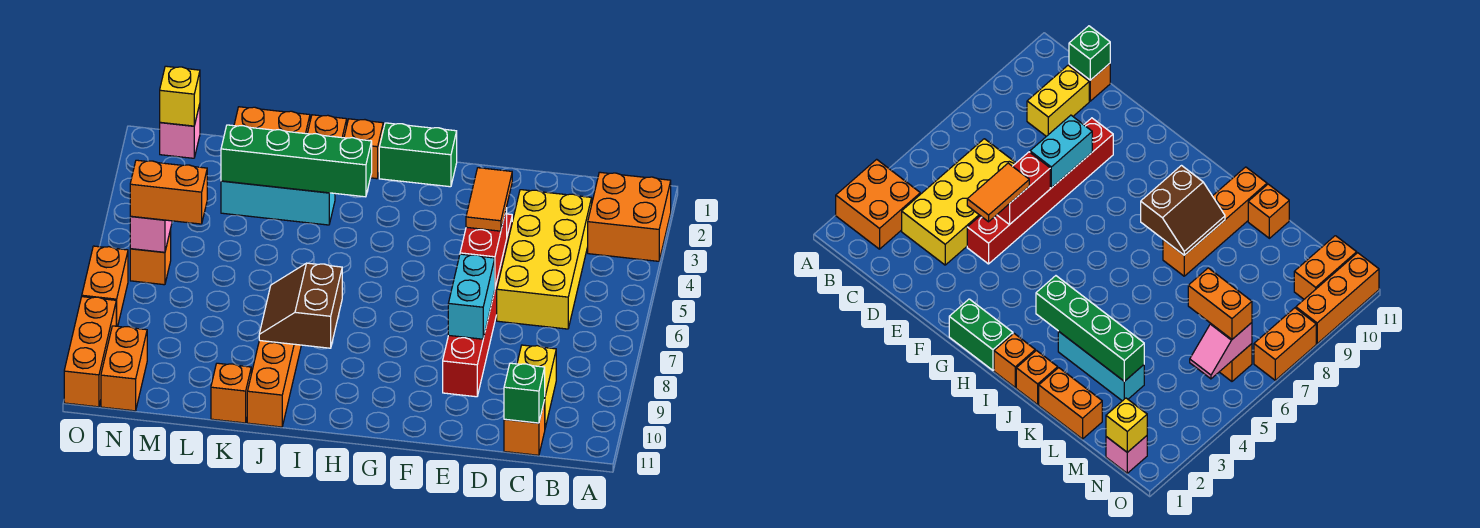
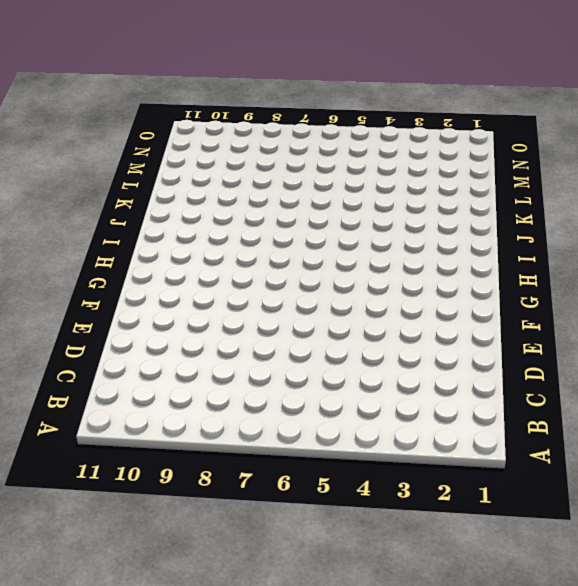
none -> orange brick A2:B3 level 1
none -> yellow brick C3:D6 level 1
none -> yellow brick C9:C10 level 1

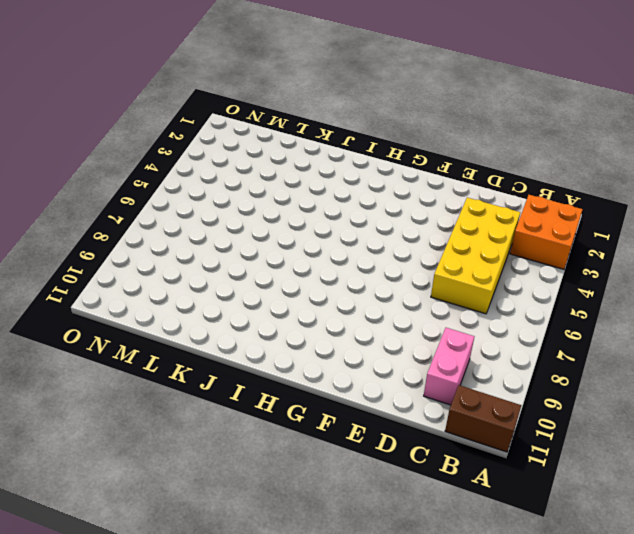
brown brick A11:B11 level 1 -> none
pink brick C9:C10 level 1 -> yellow brick C9:C10 level 1
none -> orange brick C11 level 1
none -> red brick E4:E9 level 1
none -> green brick G1:H1 level 1

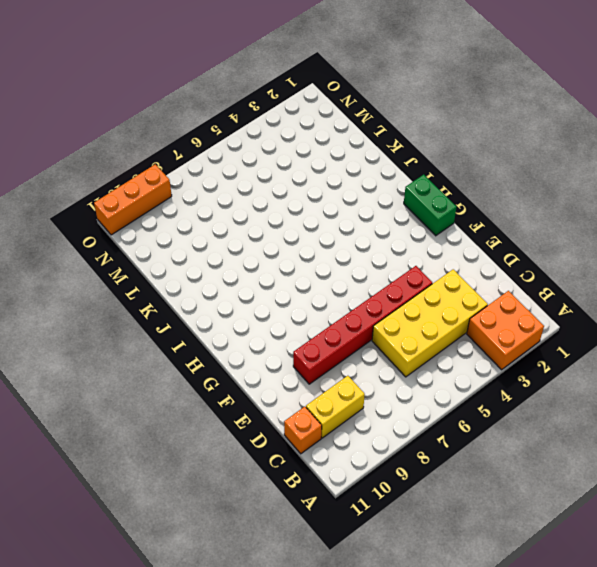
none -> orange brick I1 level 1
none -> orange brick J1 level 1
none -> cyan brick J3:L3 level 1

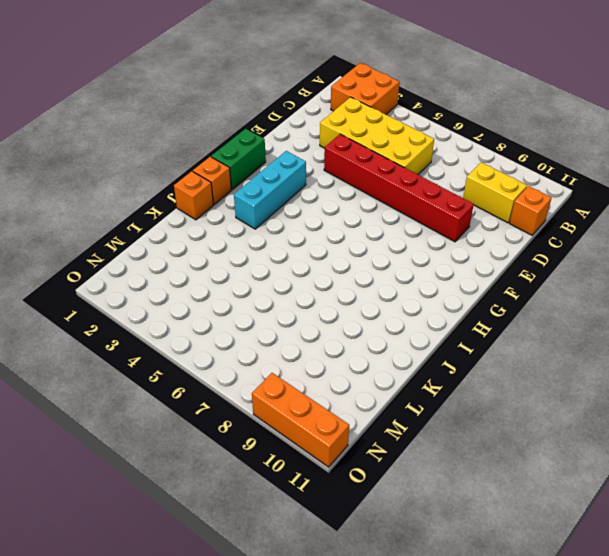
cyan brick G3:I3 level 1 -> cyan brick J3:L3 level 1
none -> orange brick J8:J11 level 1
none -> orange brick K1:L1 level 1
none -> orange brick K11 level 1

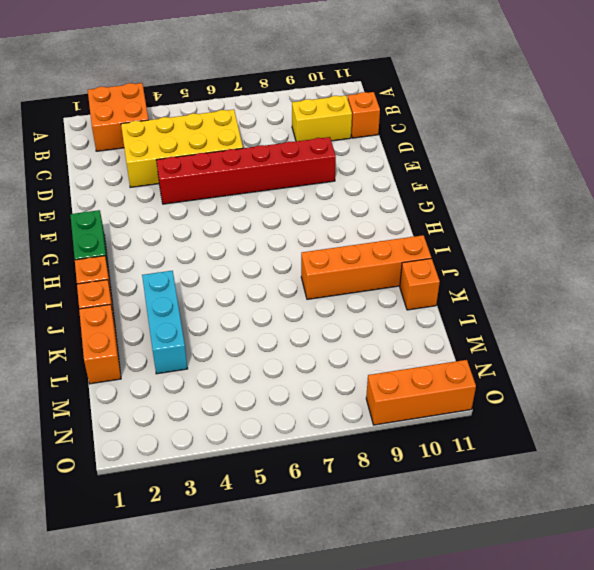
none -> pink brick N1 level 1
none -> orange brick N6 level 1
none -> orange brick N10:N11 level 1

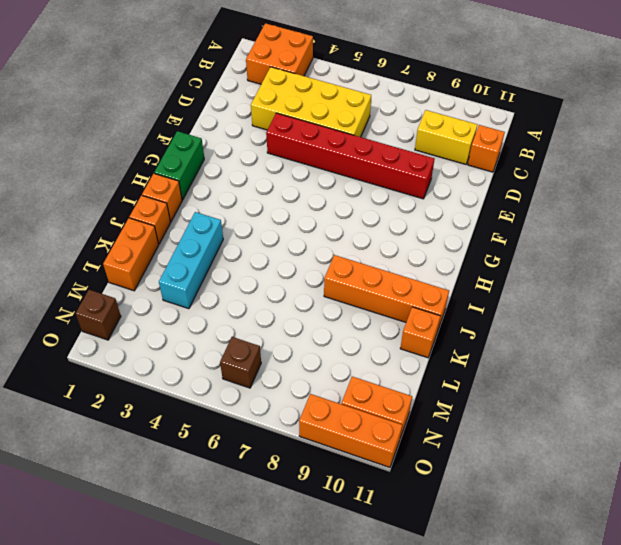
brown brick N1 level 1 -> pink brick N1 level 1
brown brick N6 level 1 -> orange brick N6 level 1
none -> orange brick O7:O8 level 1
none -> green brick C11 level 2
none -> red brick E5:E6 level 2

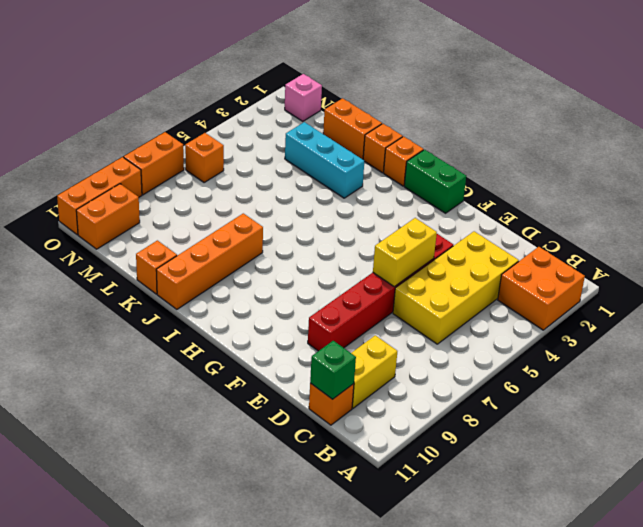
yellow brick E5:E6 level 2 -> red brick E5:E6 level 2
none -> cyan brick E7:E8 level 2
none -> green brick I3:L3 level 2
none -> brown slope I8:J9 level 2 top I

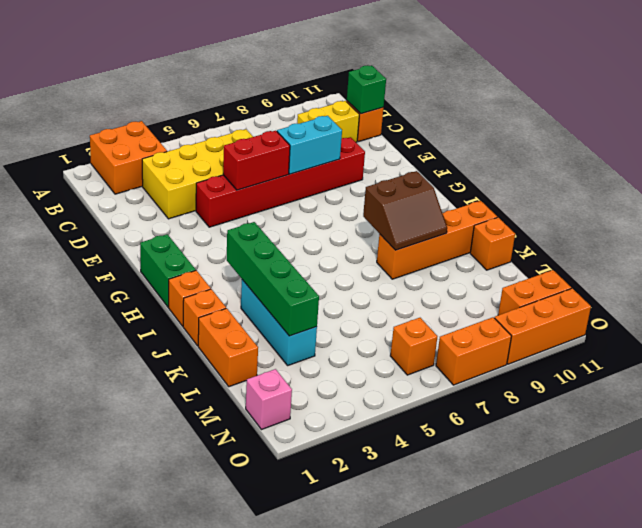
none -> yellow brick N1 level 2
none -> pink slope N5:N6 level 2 top 6
none -> orange tile E4:E5 level 3

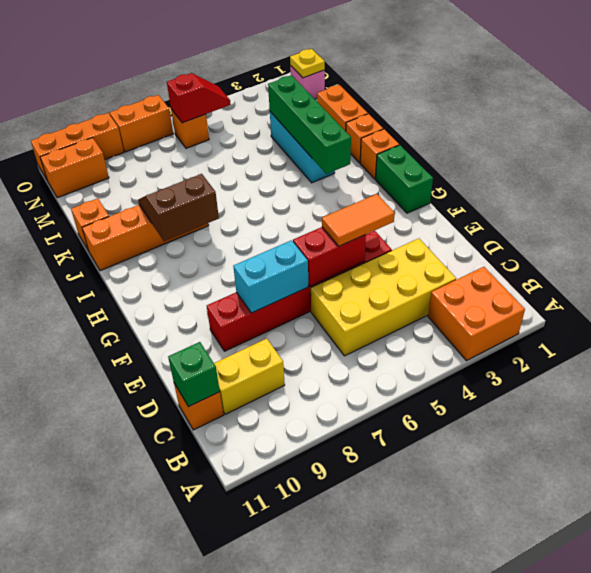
yellow plate N1 level 2 -> yellow brick N1 level 2
red slope N5:N6 level 2 top 6 -> pink slope N5:N6 level 2 top 6
none -> orange brick M6:N6 level 3

